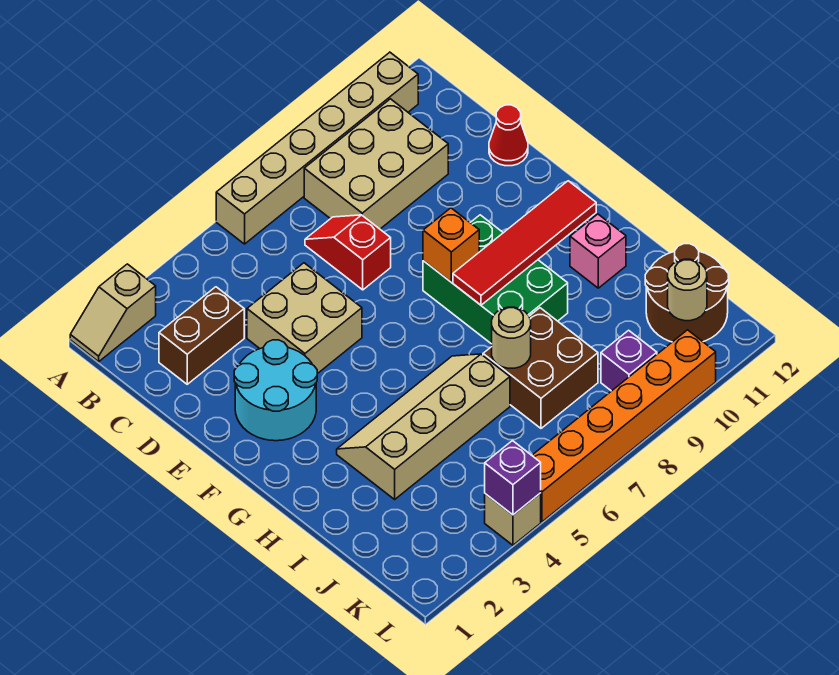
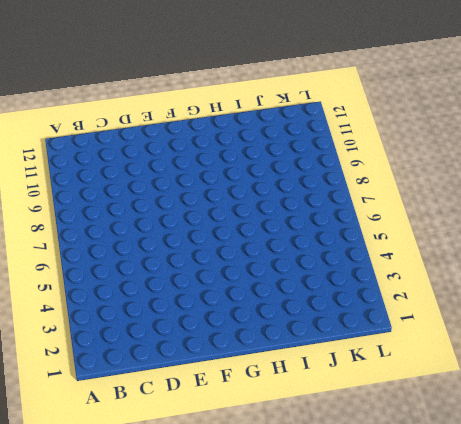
none -> tan slope A1:A2 level 1 top 2
none -> tan brick A6:A11 level 1
none -> tan brick B8:C10 level 1

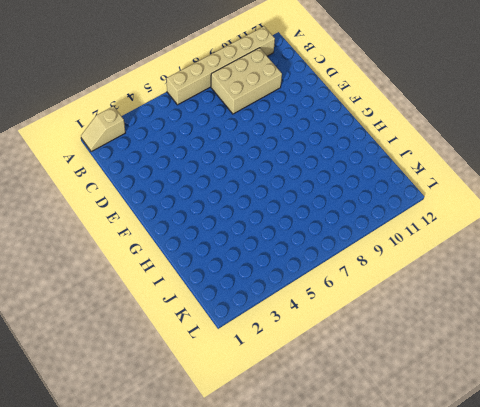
none -> brown brick C2:C3 level 1
none -> red slope C7:D7 level 1 top D
none -> tan brick D4:E5 level 1

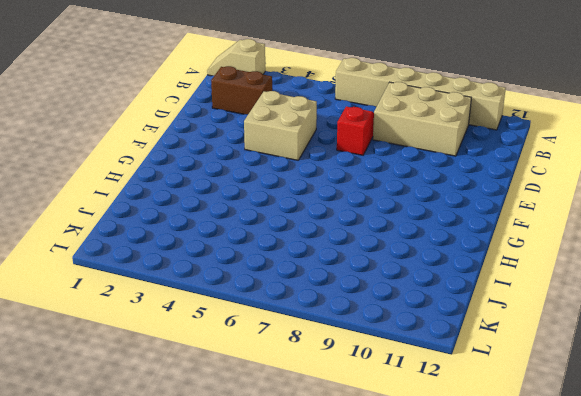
none -> red cone D12 level 1
none -> cyan round brick E2:F3 level 1
none -> green brick F8:H9 level 1

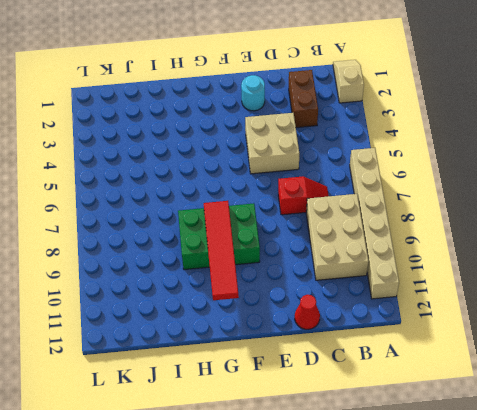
cyan round brick E2 level 1 -> cyan round brick E2:F3 level 1
none -> tan slope H3:I6 level 1 top I
none -> pink brick H11 level 1
none -> brown brick I7:J8 level 1

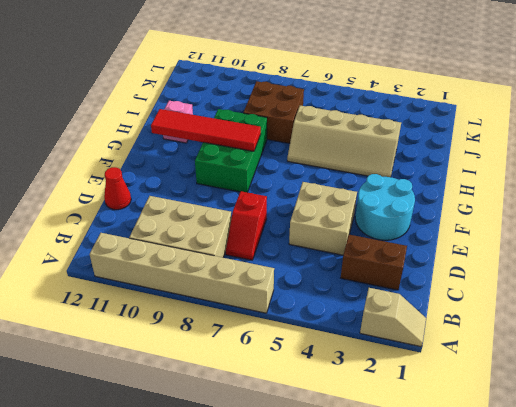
none -> brown round brick J11:K12 level 1
none -> purple brick K9 level 1
none -> tan brick L4 level 1

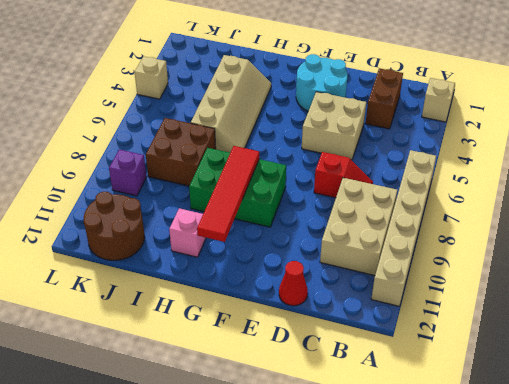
none -> orange brick L5:L10 level 1
none -> orange brick F8 level 2
none -> tan round brick I7 level 2

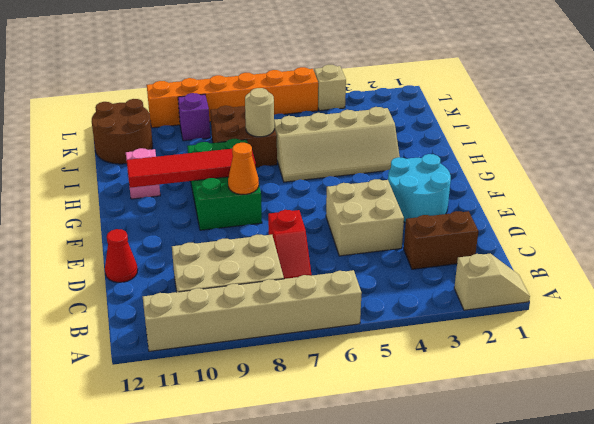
orange cone F8 level 2 -> orange brick F8 level 2
none -> tan round brick K11 level 2
none -> purple brick L4 level 2

